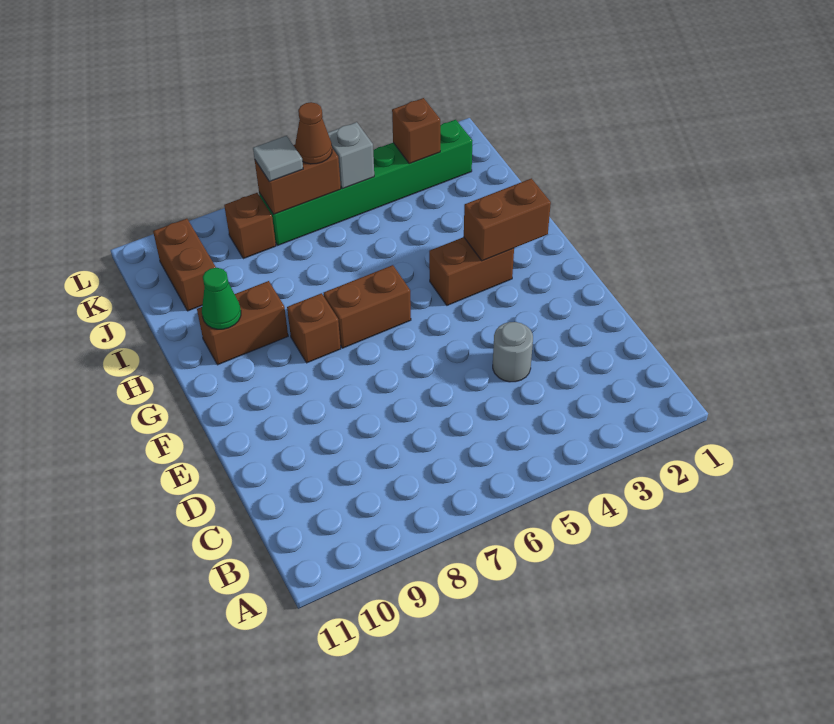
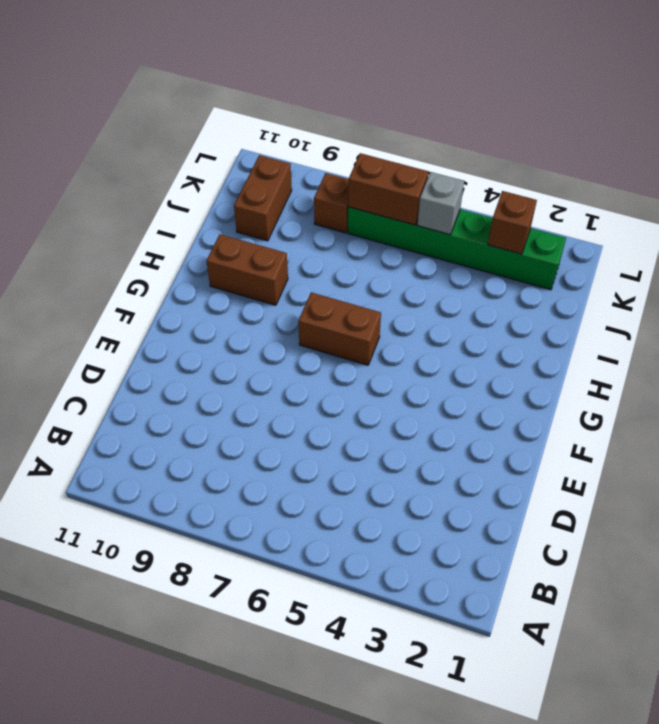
none -> grey round brick D4 level 1
none -> brown brick G3:G4 level 1
none -> brown brick G8 level 1

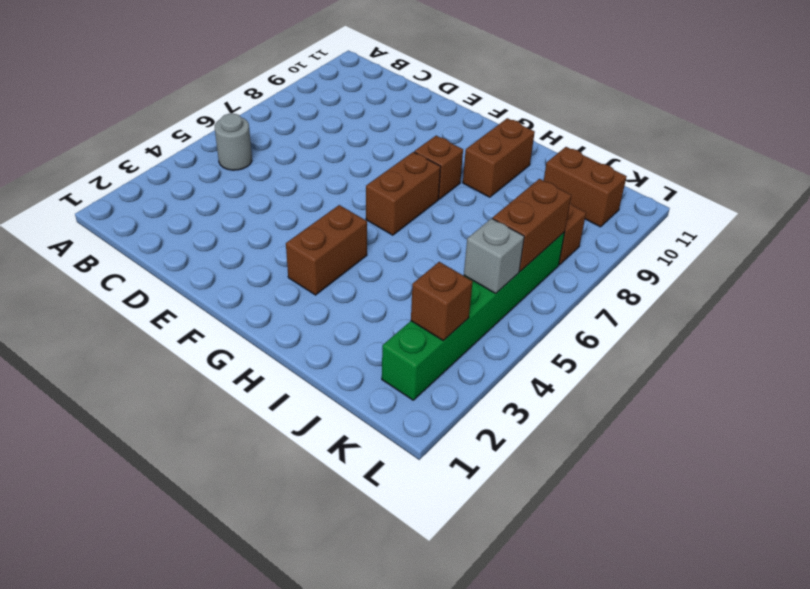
grey round brick B5 level 1 -> grey round brick D4 level 1
none -> brown brick G2:G3 level 2
none -> green cone H10 level 2
none -> brown cone K6 level 3

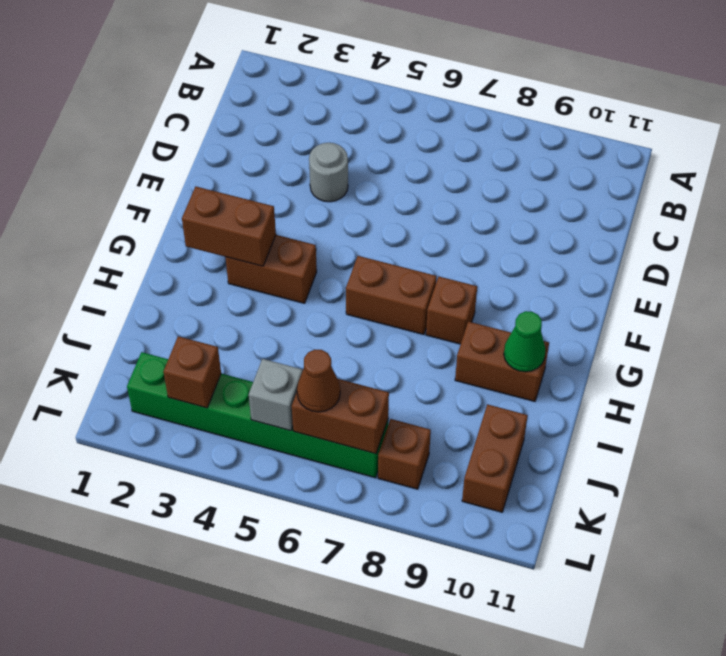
none -> grey tile K7 level 3

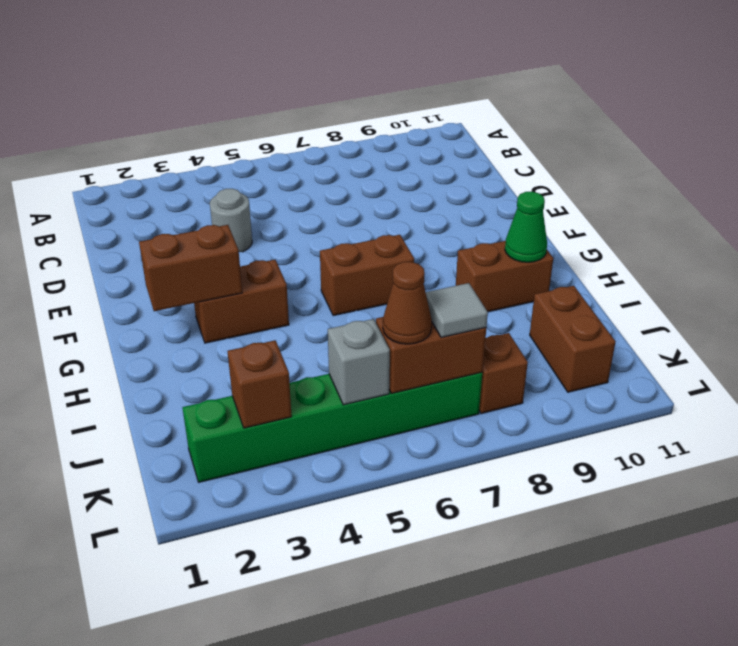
none -> brown brick G8 level 1

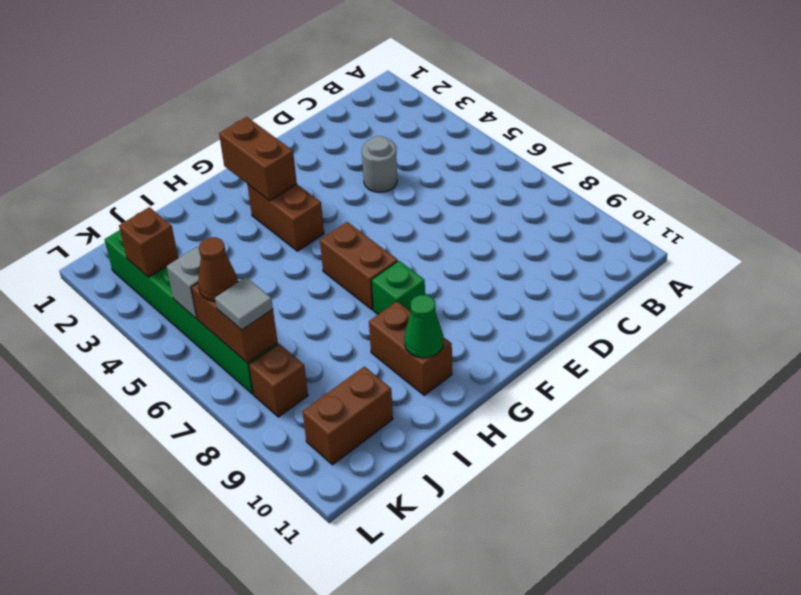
green brick G8 level 1 -> brown brick G8 level 1

